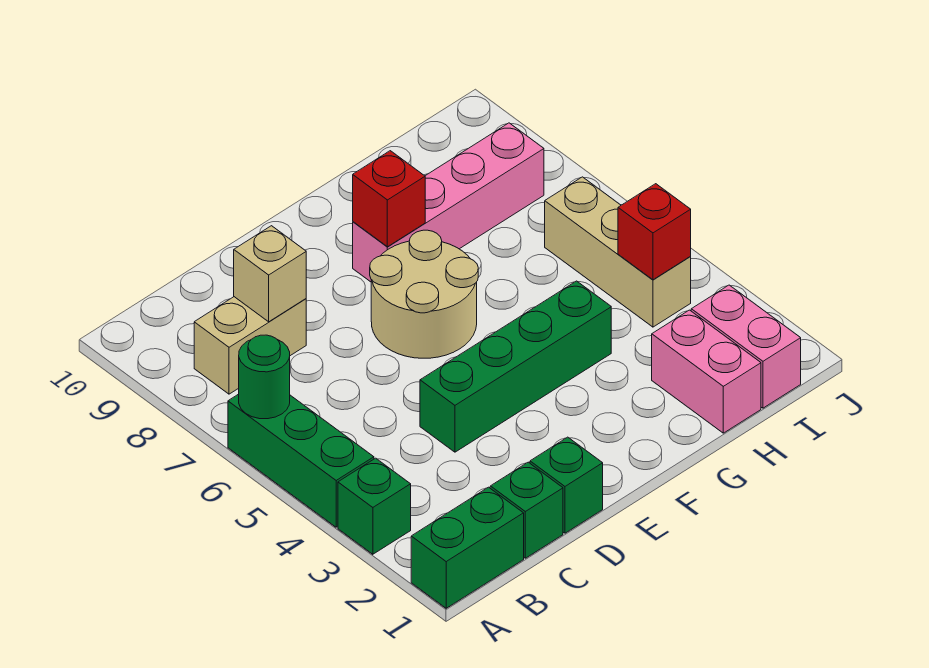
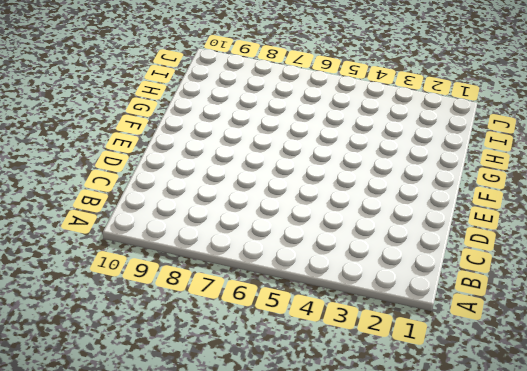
none -> green brick A1:B1 level 1
none -> green brick A3 level 1
none -> green brick A4:A6 level 1

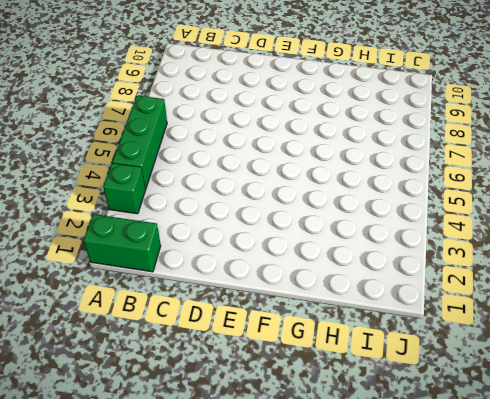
none -> tan brick B8:C8 level 1
none -> green brick C1 level 1
none -> green brick D1 level 1

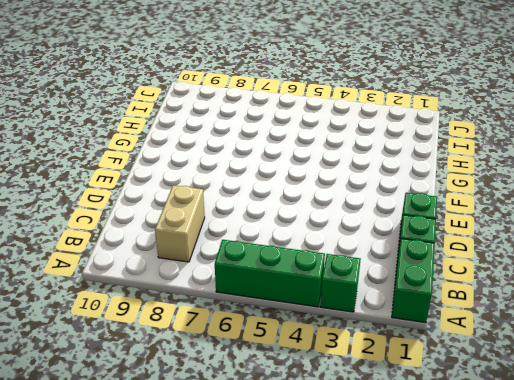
none -> green brick D4:G4 level 1
none -> tan round brick E6:F7 level 1
none -> pink brick F8:I8 level 1

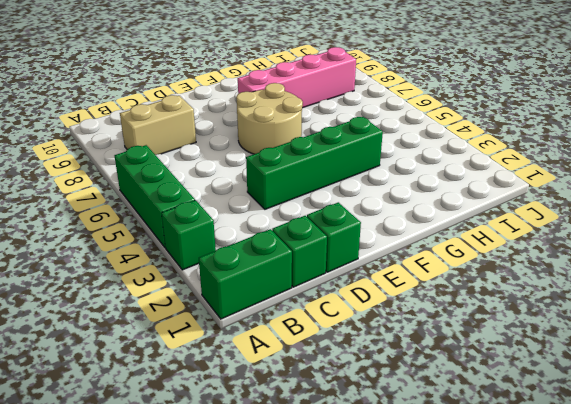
none -> pink brick H1:H2 level 1
none -> pink brick I1:I2 level 1
none -> tan brick I4:I6 level 1

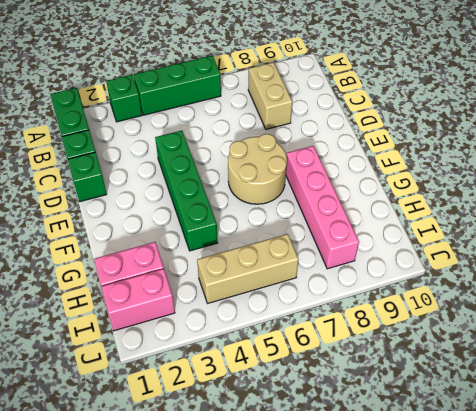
none -> green round brick A6 level 2
none -> tan brick C8 level 2
none -> red brick F8 level 2

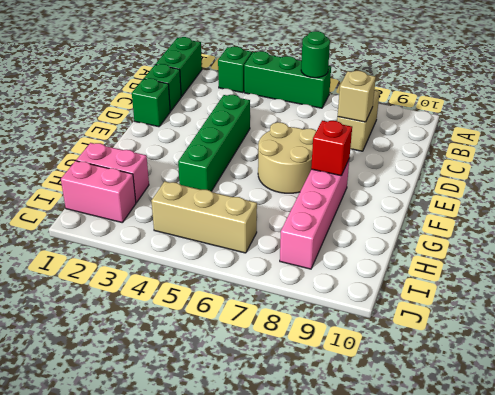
none -> red brick I4 level 2

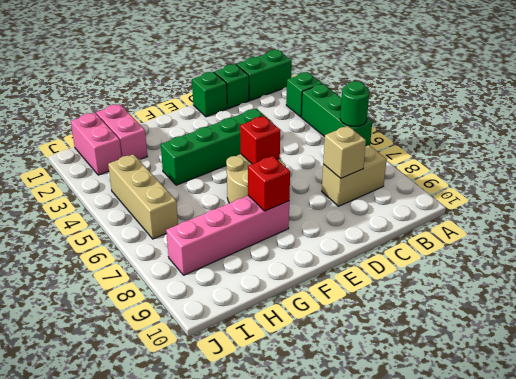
red brick E6 level 2 -> red brick I4 level 2

